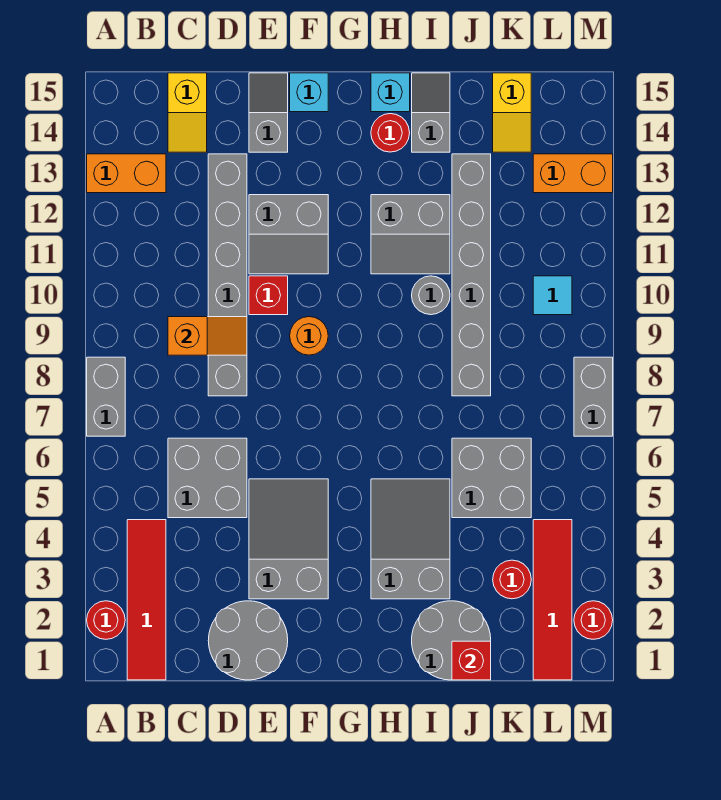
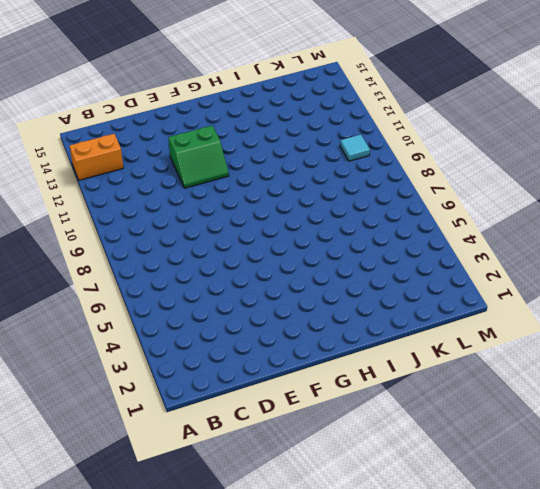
green slope E11:F12 level 1 top 12 -> grey slope E11:F12 level 1 top 12
none -> red round brick A2 level 1
none -> grey brick A7:A8 level 1
none -> red tile B1:B4 level 1
none -> grey brick C5:D6 level 1

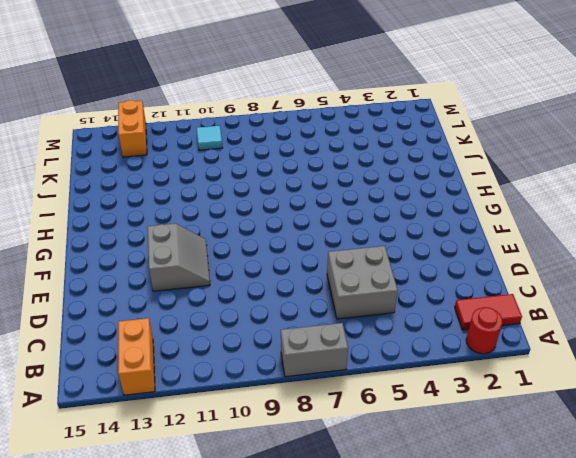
red tile B1:B2 level 1 -> red tile B1:B4 level 1
none -> yellow slope C14:C15 level 1 top 15
none -> grey round brick D1:E2 level 1
none -> grey brick D8:D13 level 1
none -> grey slope E3:F5 level 1 top 3

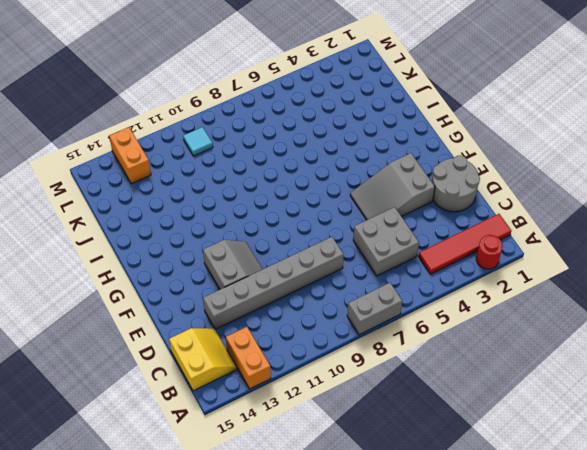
yellow slope B14:C15 level 1 top 15 -> yellow slope C14:C15 level 1 top 15
none -> red brick E10 level 1
none -> grey slope E14:E15 level 1 top 14
none -> orange round brick F9 level 1
none -> cyan brick F15 level 1

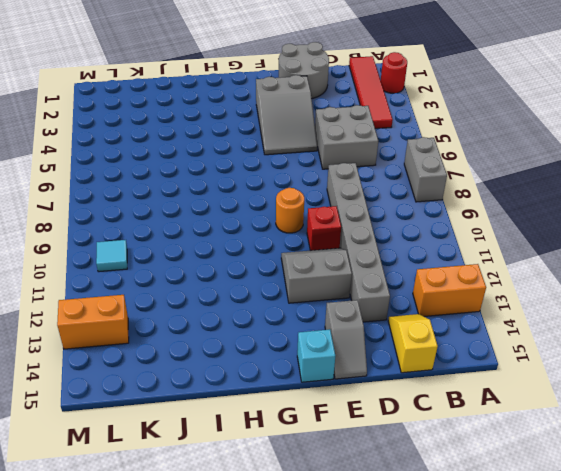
none -> grey slope H3:I5 level 1 top 3
none -> grey slope H11:I12 level 1 top 12
none -> red round brick H14 level 1
none -> cyan brick H15 level 1

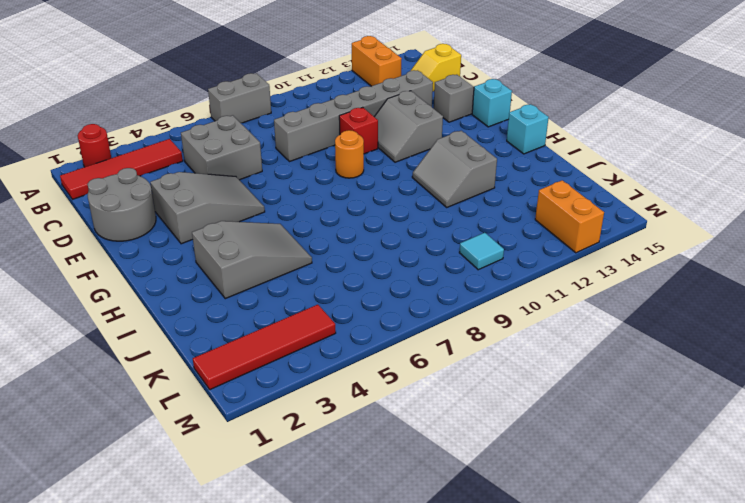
none -> red round brick H14 level 1
none -> grey round brick I1:J2 level 1
none -> grey round brick I10 level 1
none -> grey slope I14:I15 level 1 top 14

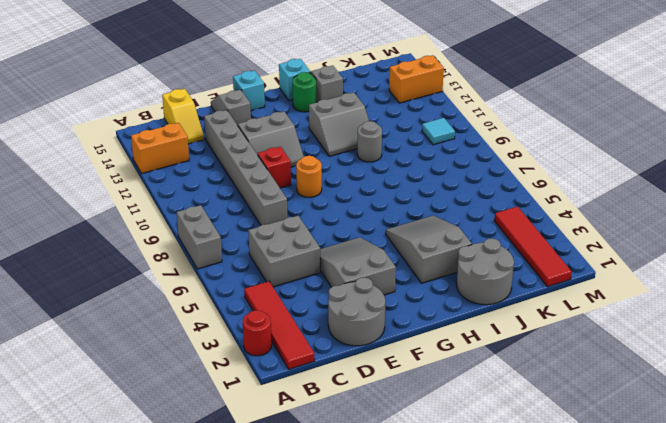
green round brick H14 level 1 -> red round brick H14 level 1
none -> grey brick J5:K6 level 1
none -> grey brick J8:J13 level 1
none -> red round brick K3 level 1
none -> yellow slope K14:K15 level 1 top 15

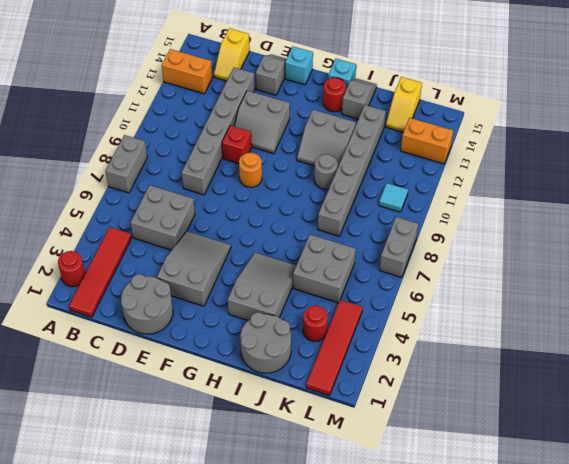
none -> red round brick M2 level 1
none -> orange slope C9:D9 level 2 top C
none -> red brick J1 level 2

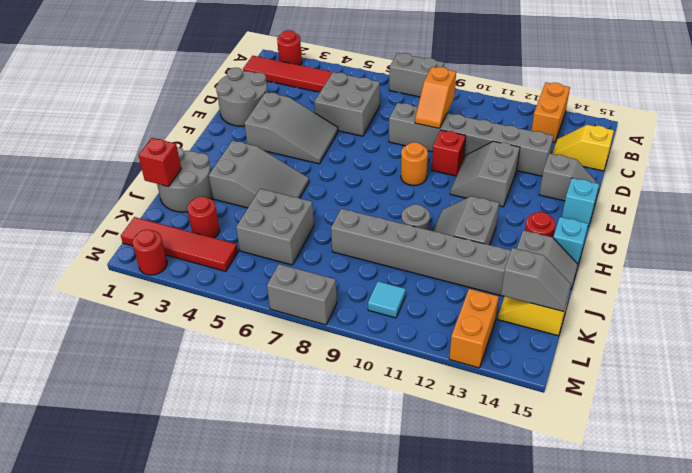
grey slope K14:K15 level 2 top 14 -> none

